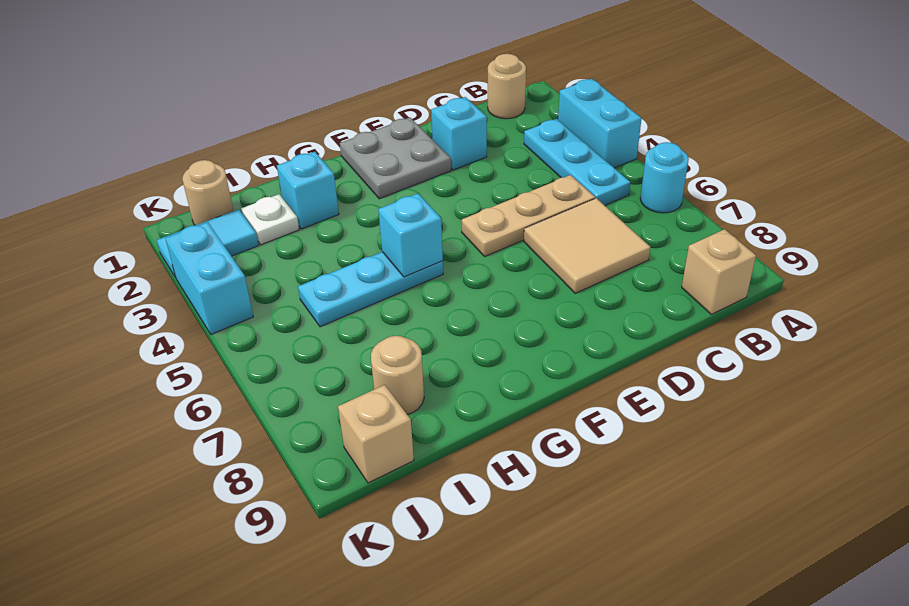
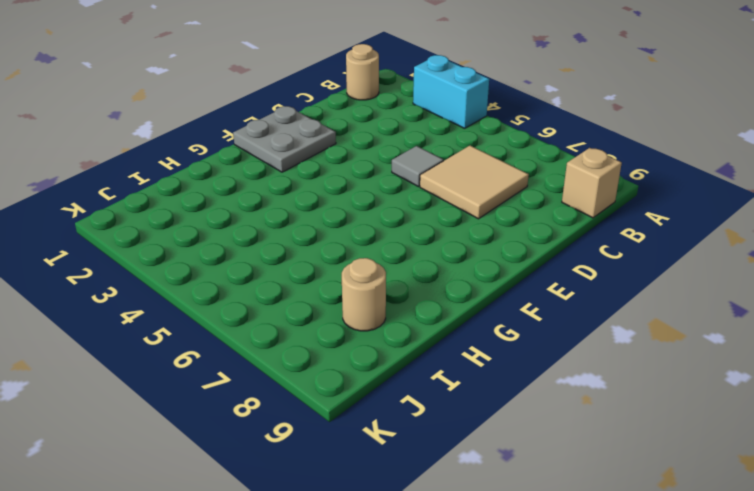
grey tile D5 level 1 -> tan plate C5:E5 level 1
none -> cyan round brick A6 level 1
none -> cyan plate B3:B5 level 1
none -> cyan brick D2 level 1

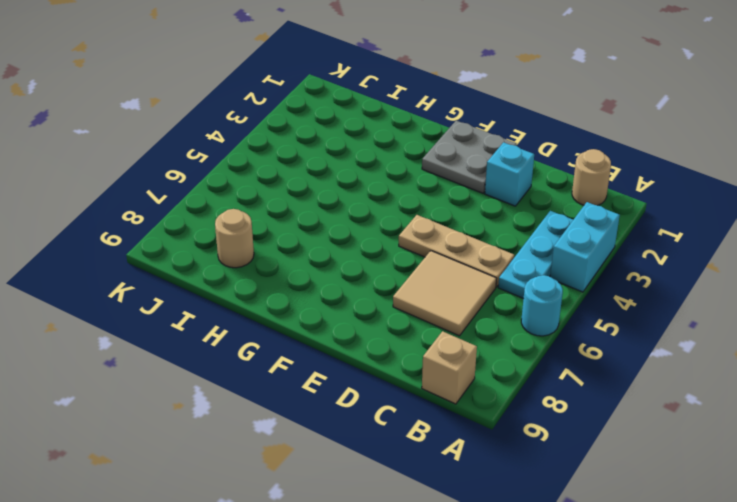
none -> cyan plate G5:I5 level 1
none -> cyan brick H2 level 1
none -> white plate I2 level 1

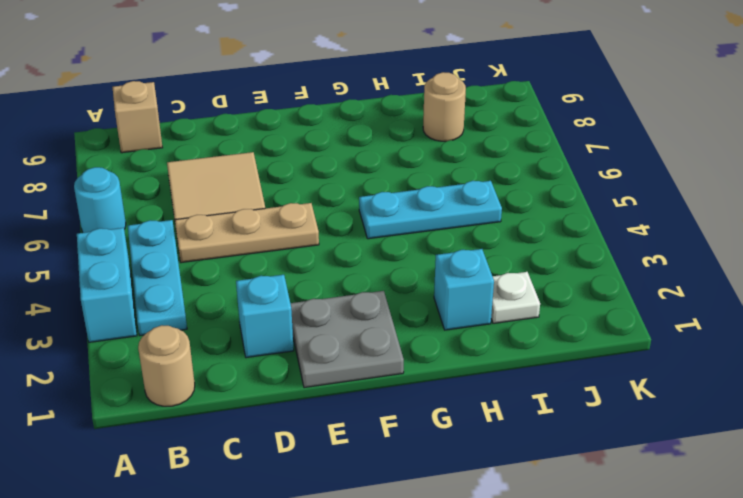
none -> tan round brick J1 level 1
none -> cyan tile J2:K2 level 1
none -> tan brick J9 level 1

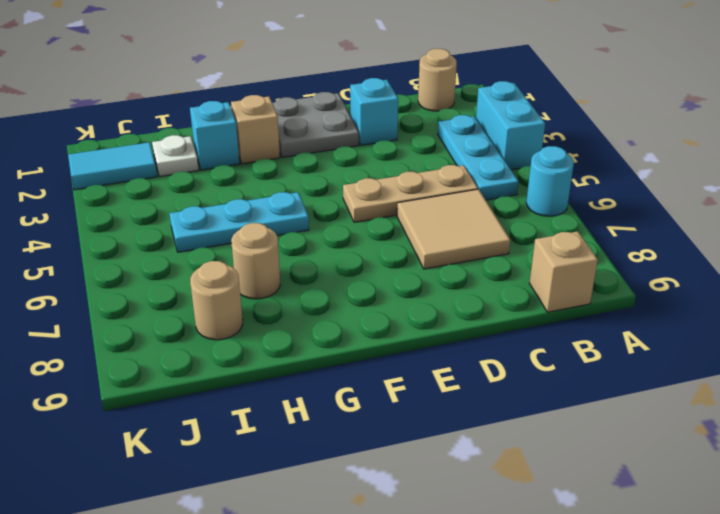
tan brick G2 level 1 -> tan brick J9 level 1
tan round brick H7 level 1 -> tan round brick J1 level 1
none -> cyan brick K3:K4 level 1
none -> cyan brick G5 level 2

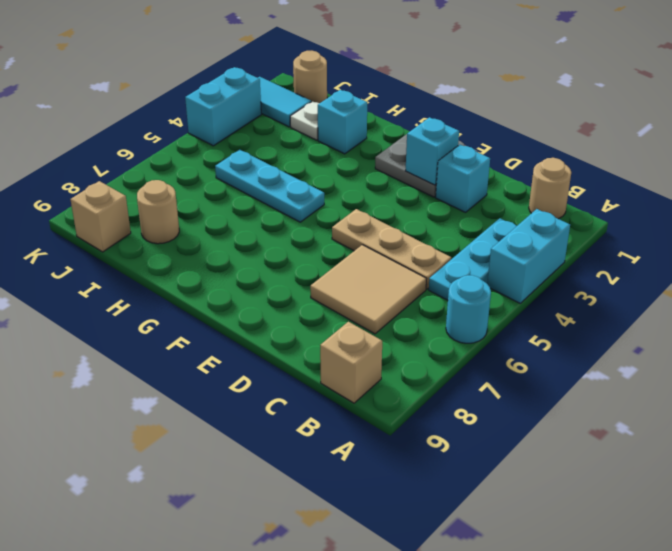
cyan brick E2 level 2 -> cyan brick G5 level 2

